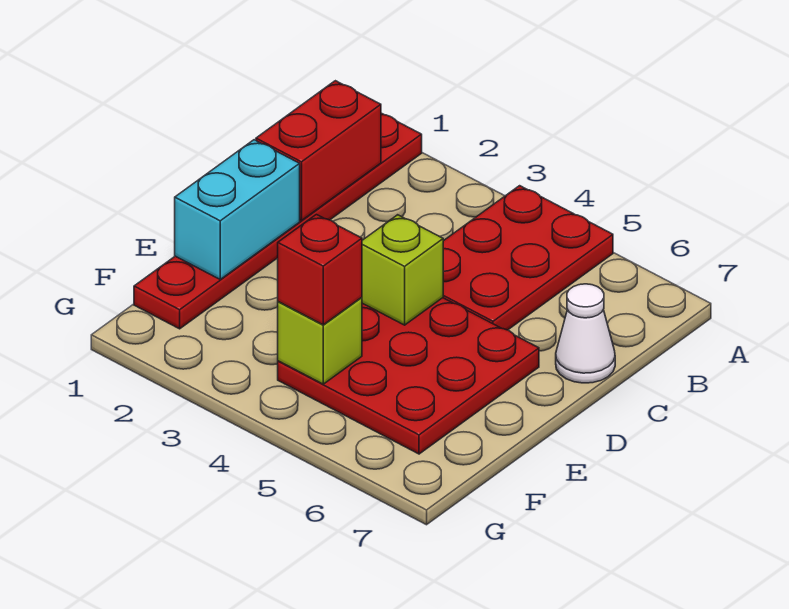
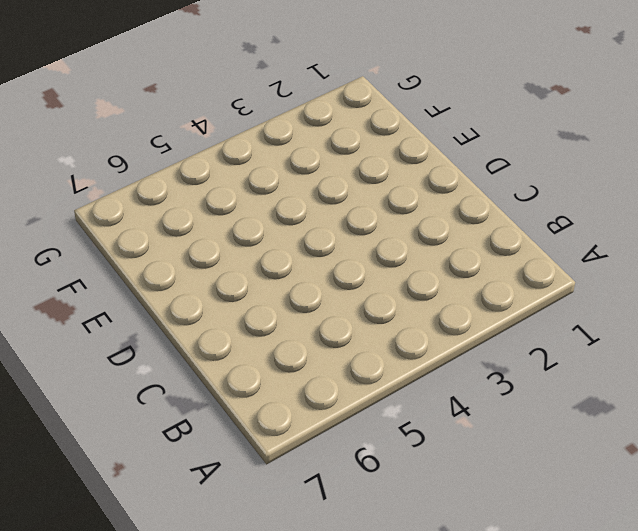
none -> red plate A1:F1 level 1
none -> red plate A4:C5 level 1

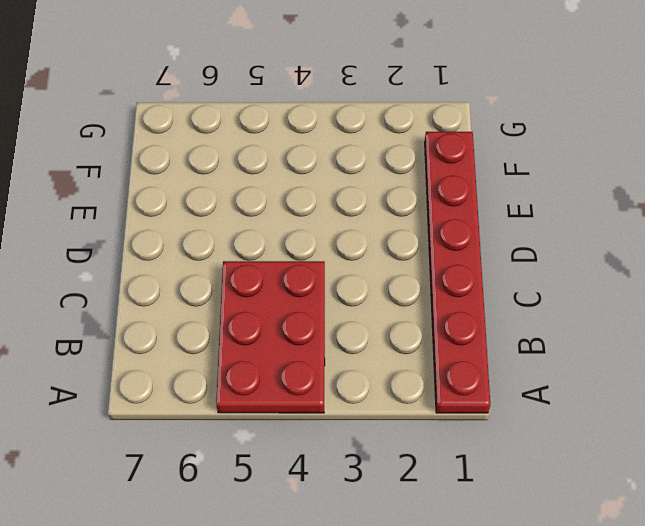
none -> white cone C7 level 1
none -> red plate D4:F6 level 1

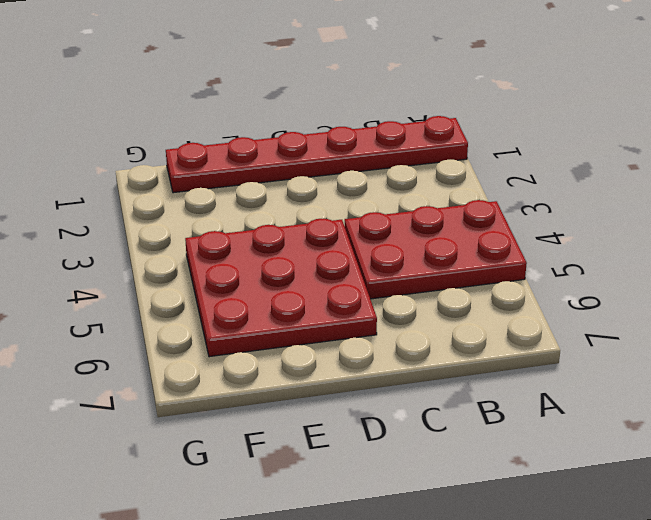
none -> white cone C7 level 1
none -> red brick B1:C1 level 2

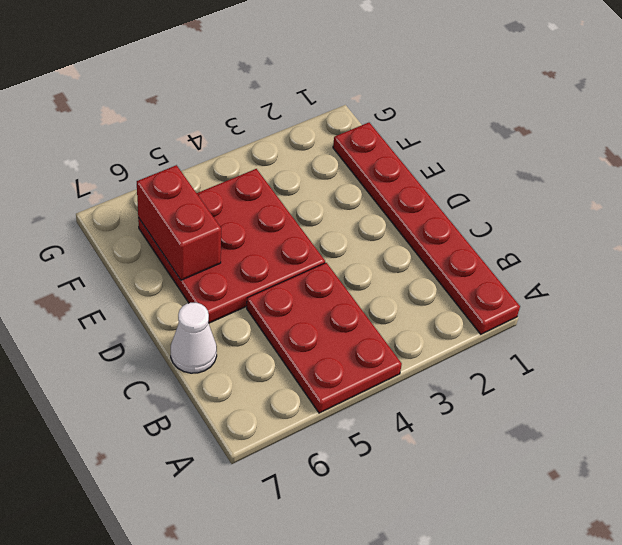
red brick E6:F6 level 2 -> red brick B1:C1 level 2
none -> cyan brick D1:E1 level 2
none -> lime brick D4 level 2

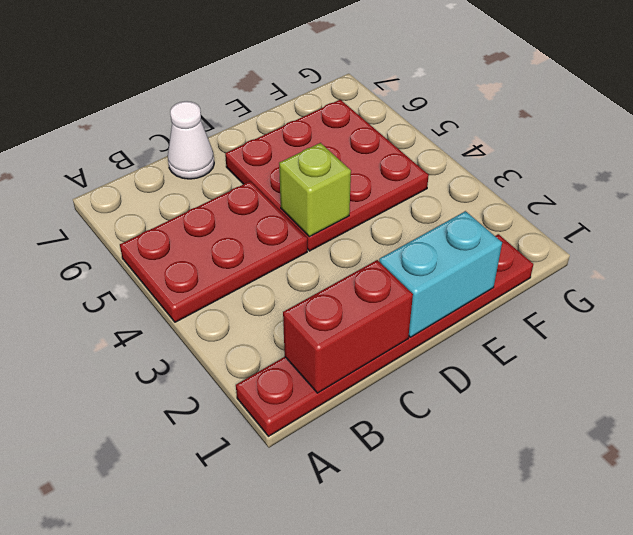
none -> lime brick F4 level 2
none -> red brick F4 level 3

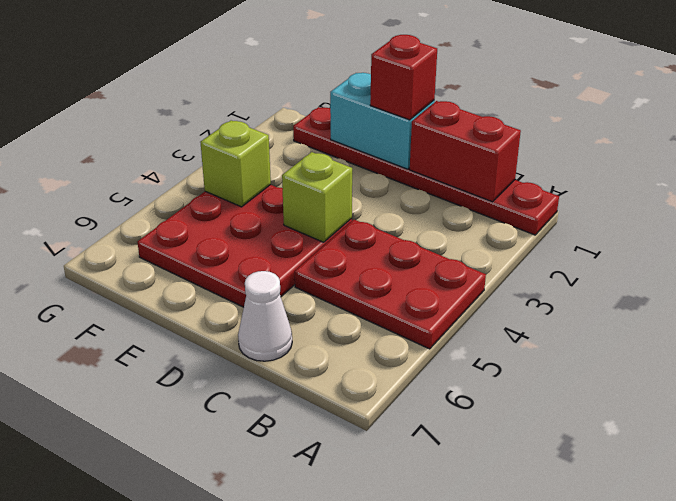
red brick D1 level 3 -> red brick F4 level 3

